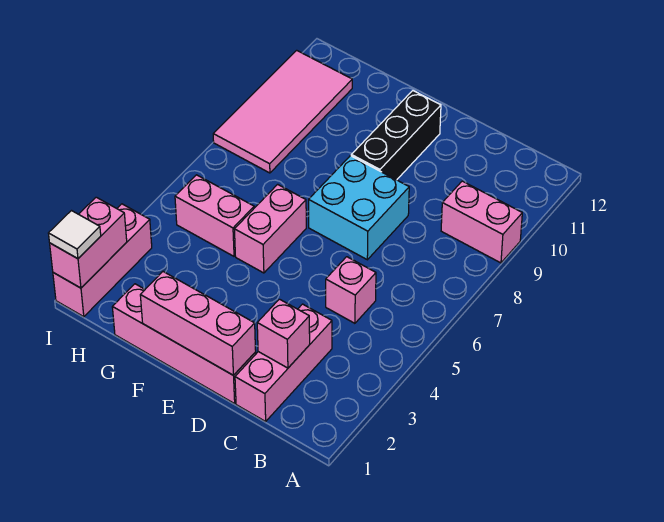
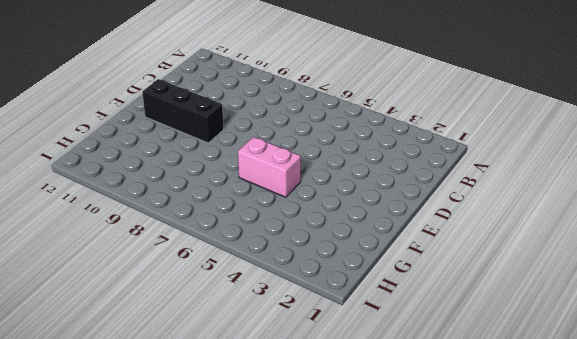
none -> pink brick A9:B9 level 1
none -> pink brick C1:C3 level 1
none -> pink brick C5 level 1

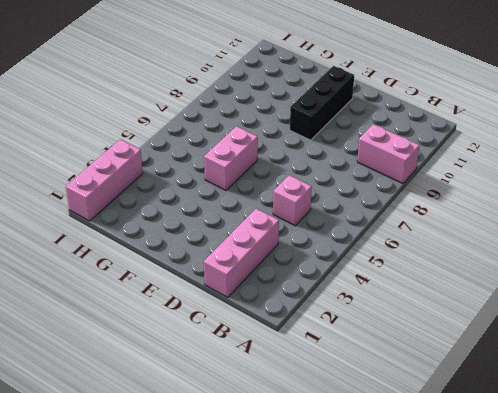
none -> pink brick D1:G1 level 1
none -> cyan brick D7:E8 level 1
none -> pink brick G5:H5 level 1

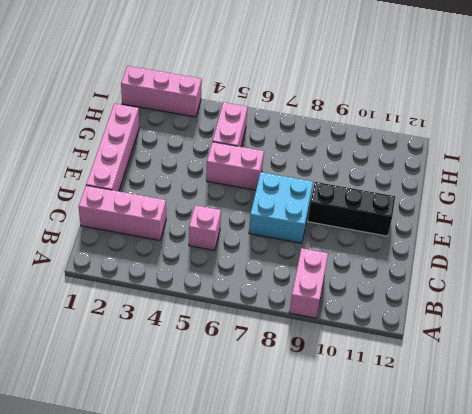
none -> pink tile H8:I11 level 1
none -> pink brick C2 level 2
none -> pink brick D1:F1 level 2

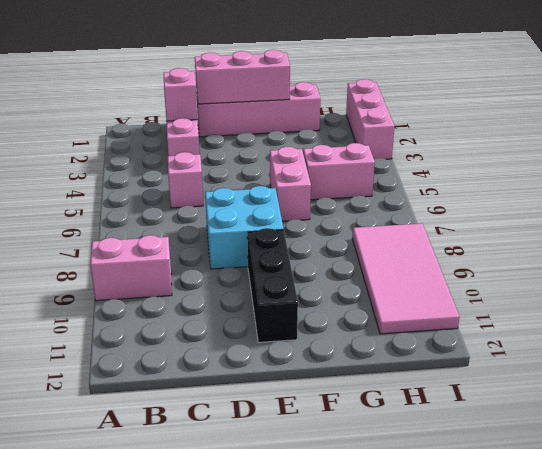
none -> pink brick I1:I2 level 2
none -> white tile I1 level 3

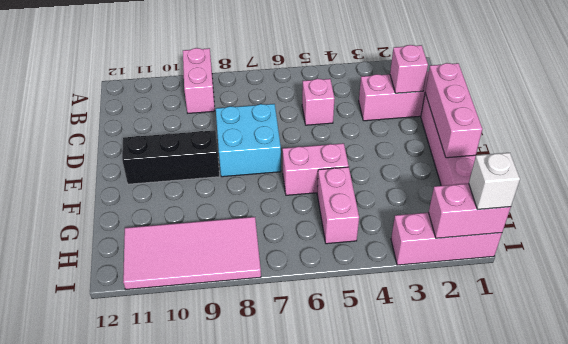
white brick I1 level 3 -> white tile I1 level 3

